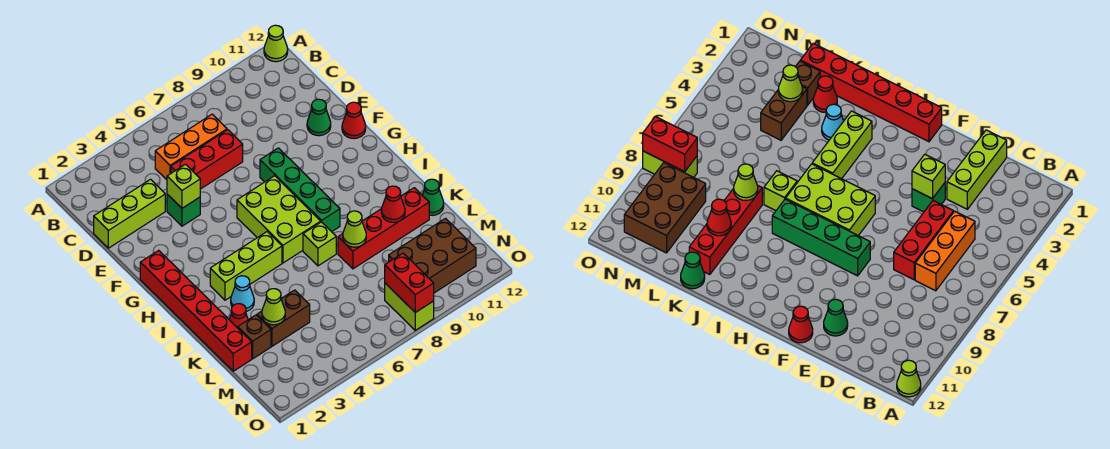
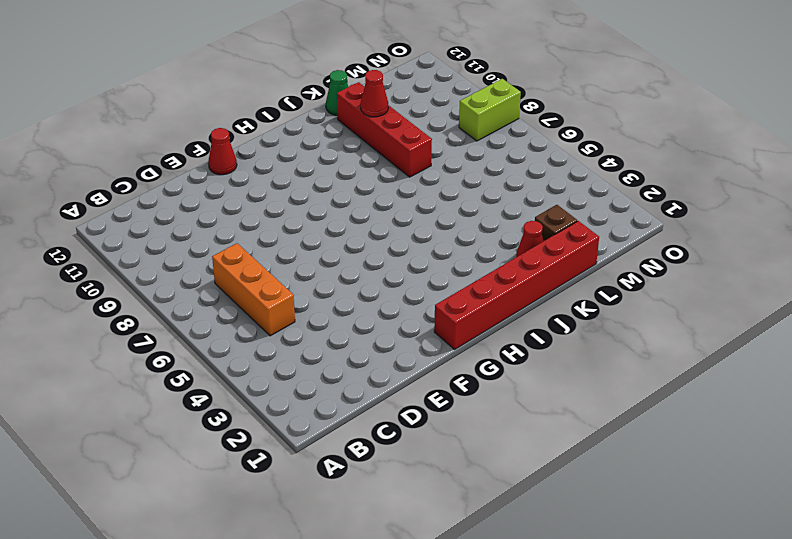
none -> lime cone A12 level 1
none -> lime brick D1:D3 level 1
none -> red brick D5:D7 level 1

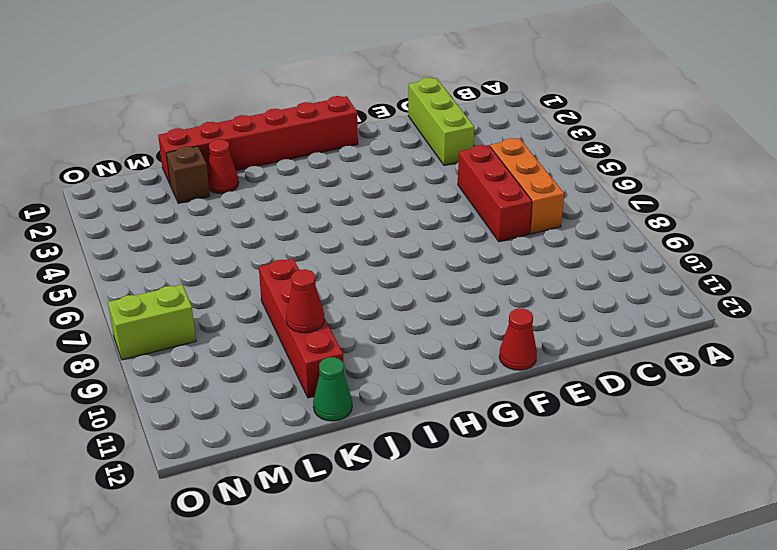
none -> lime cone A12 level 1
none -> green brick E4 level 1
none -> green cone E11 level 1

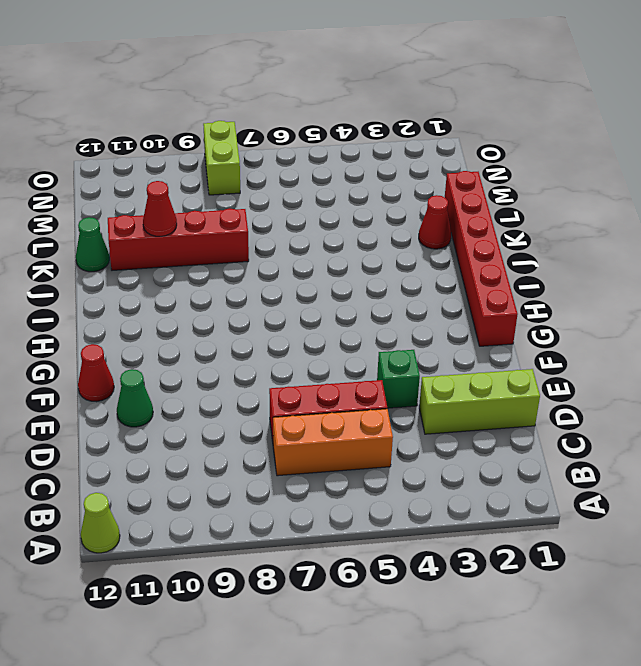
none -> green brick F8:I8 level 1
none -> lime brick G6:I7 level 1
none -> lime brick I3:I5 level 1

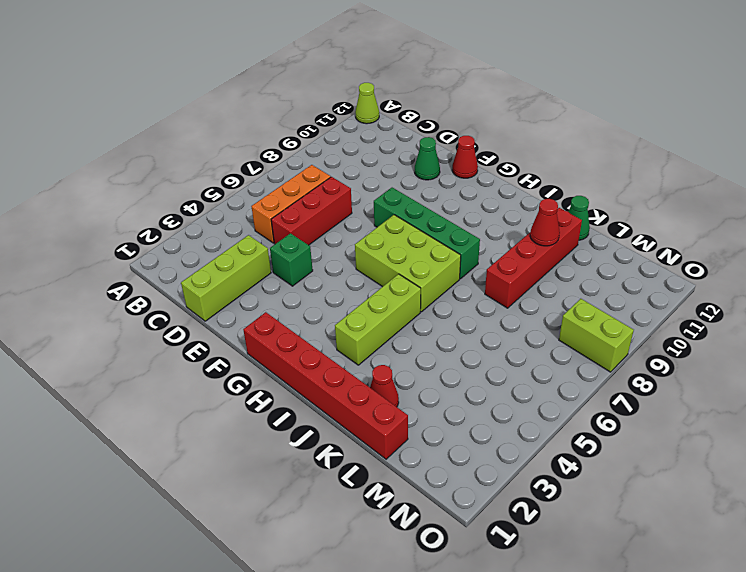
none -> cyan cone J3 level 1
none -> lime brick J7 level 1
none -> brown brick L2 level 1

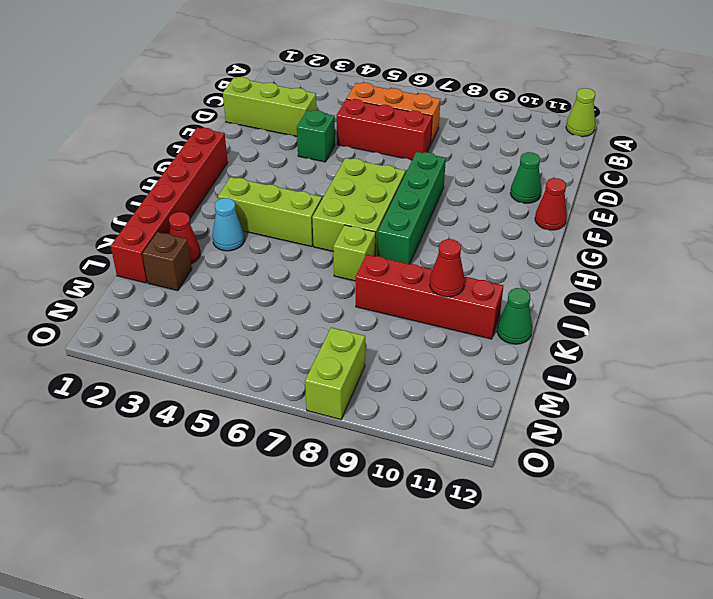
none -> brown brick L3:L4 level 1
none -> brown brick M9:N11 level 1
none -> lime brick E4 level 2

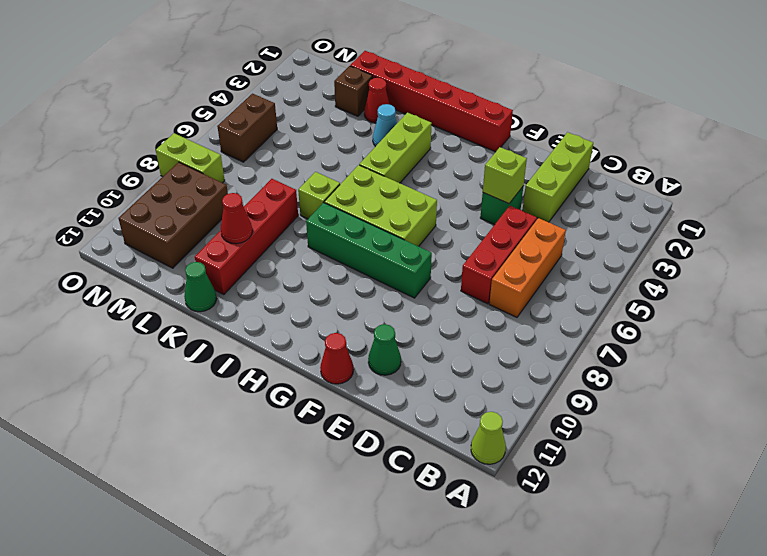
brown brick N5:N6 level 1 -> brown brick L3:L4 level 1
none -> lime cone K8 level 2
none -> lime cone L3 level 2
none -> red brick N8:O8 level 2

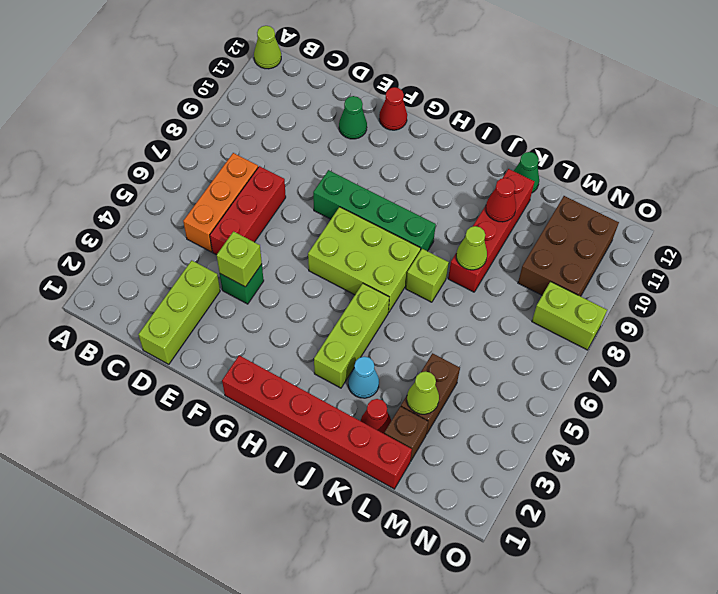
none -> red brick N8:O8 level 2

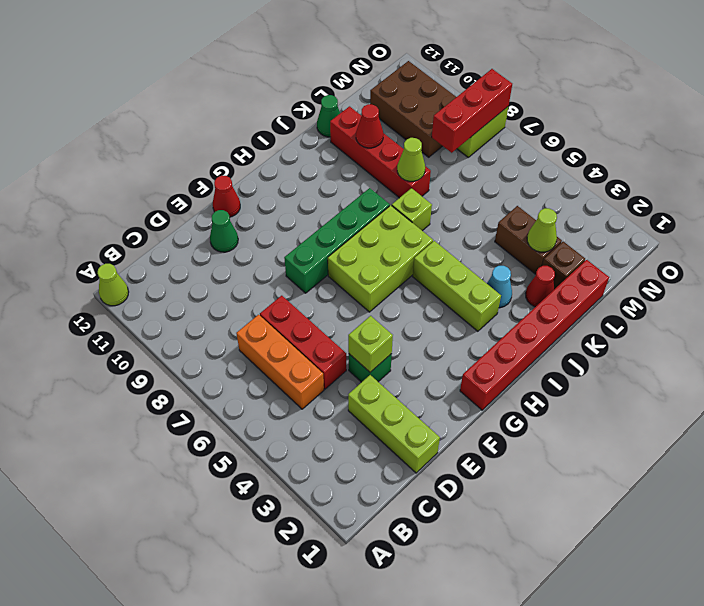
red brick M8:O8 level 2 -> red brick N8:O8 level 2

